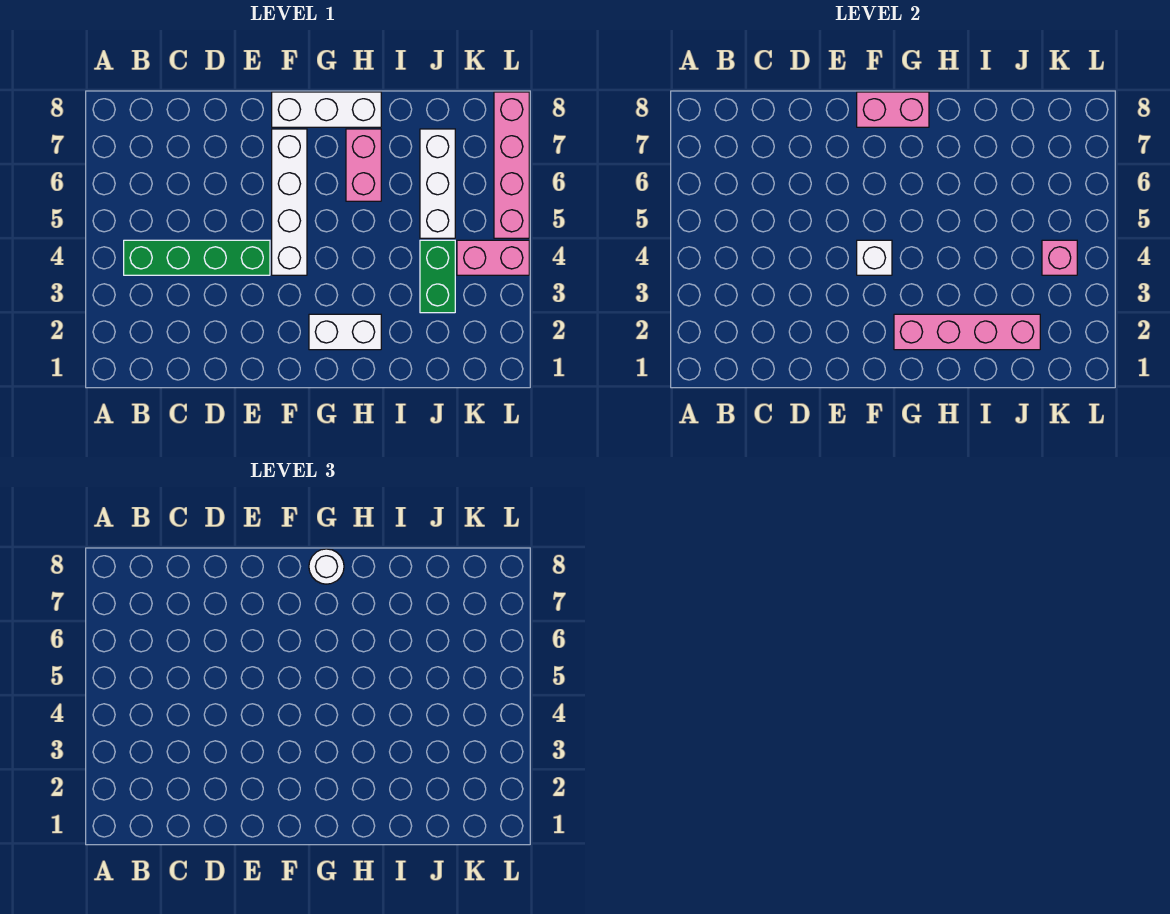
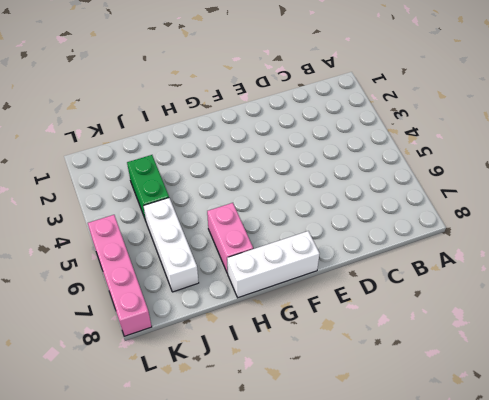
none -> green brick B4:E4 level 1
none -> white brick F4:F7 level 1
none -> white brick G2:H2 level 1

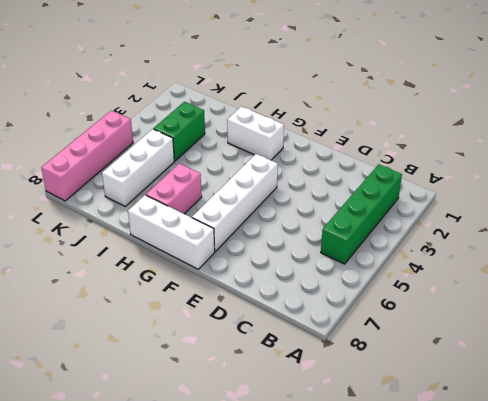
green brick B2:B5 level 1 -> green brick B4:E4 level 1
none -> pink brick K4:L4 level 1
none -> white brick F4 level 2
none -> pink brick F8:G8 level 2

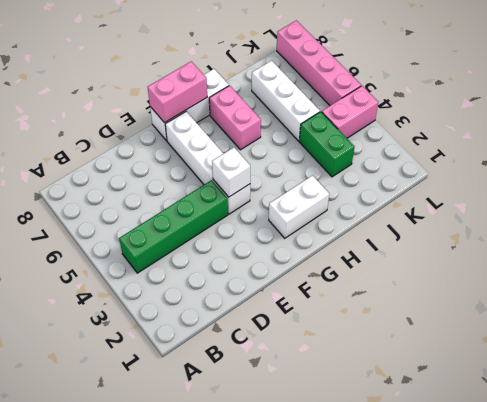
none -> pink brick G2:J2 level 2
none -> pink brick K4 level 2
none -> white round brick G8 level 3

